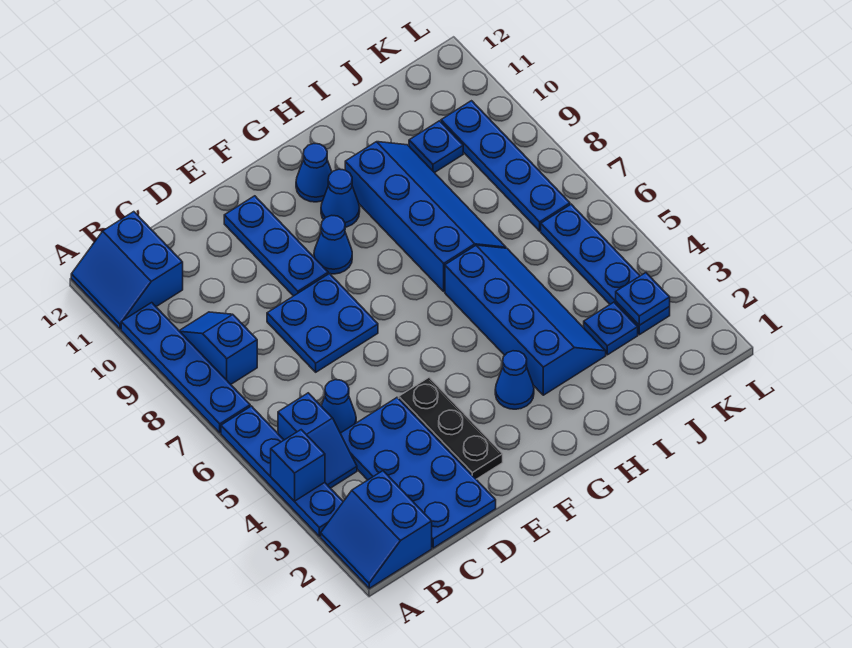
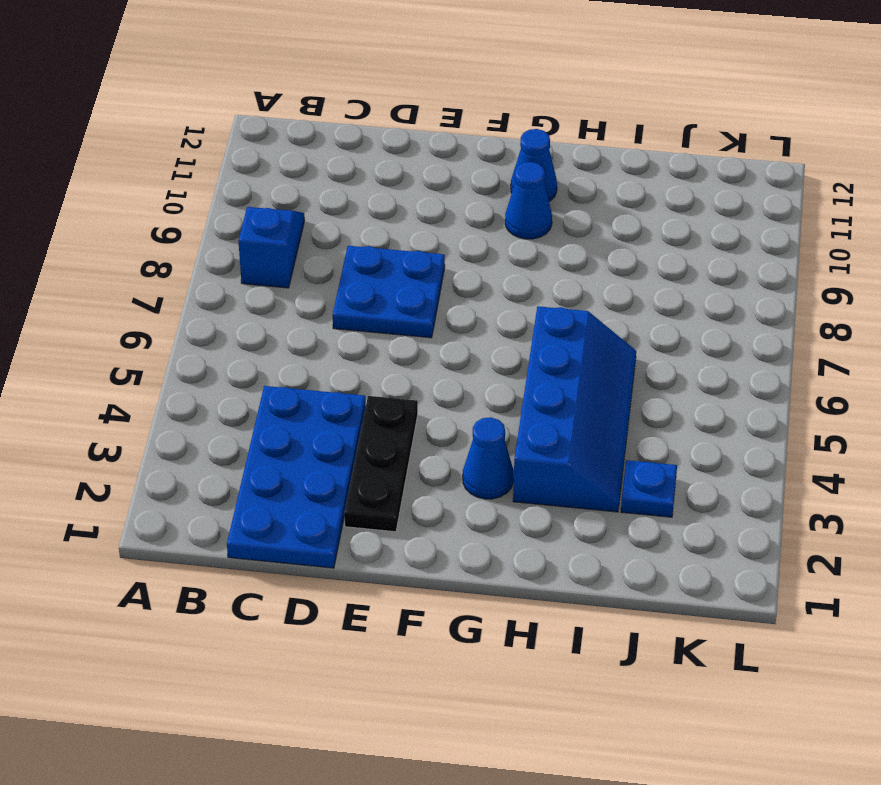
none -> blue slope A1:B2 level 1 top B
none -> blue plate A3:A6 level 1
none -> blue plate A7:A10 level 1

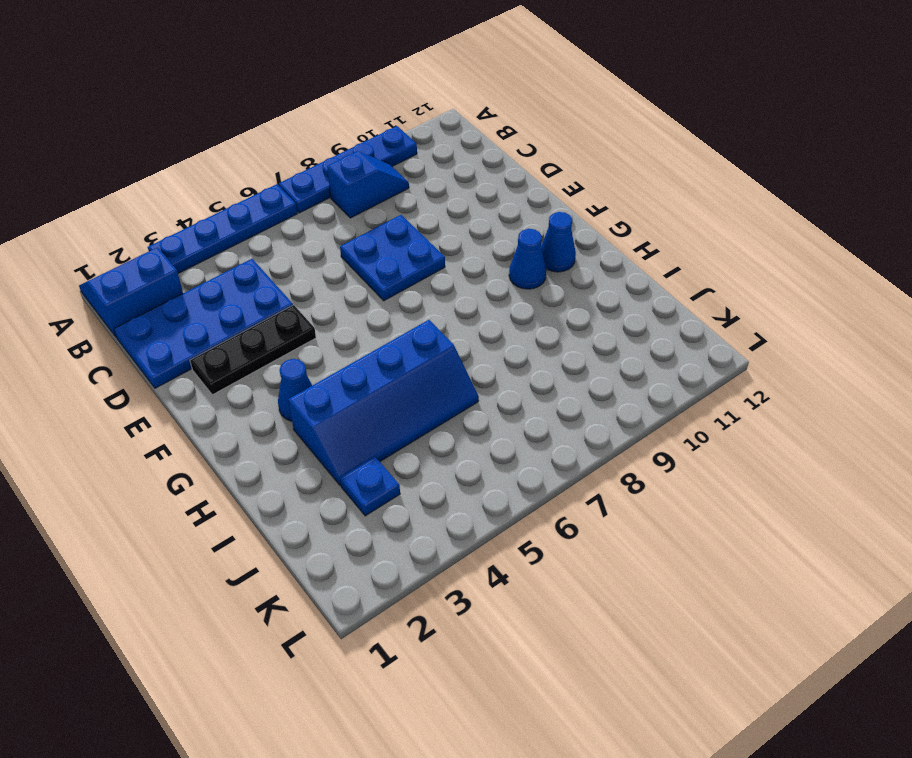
none -> blue slope A11:B12 level 1 top B
none -> blue slope B4:B5 level 1 top 5
none -> blue cone C5 level 1

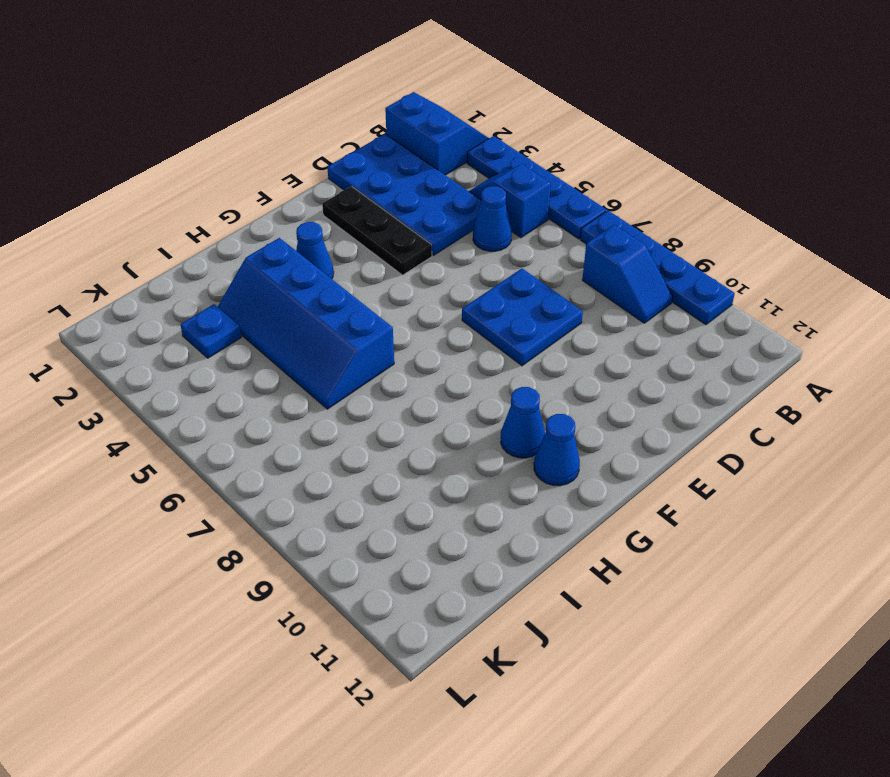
none -> blue slope A11:B12 level 1 top B
none -> blue plate E9:E11 level 1
none -> blue cone F9 level 1

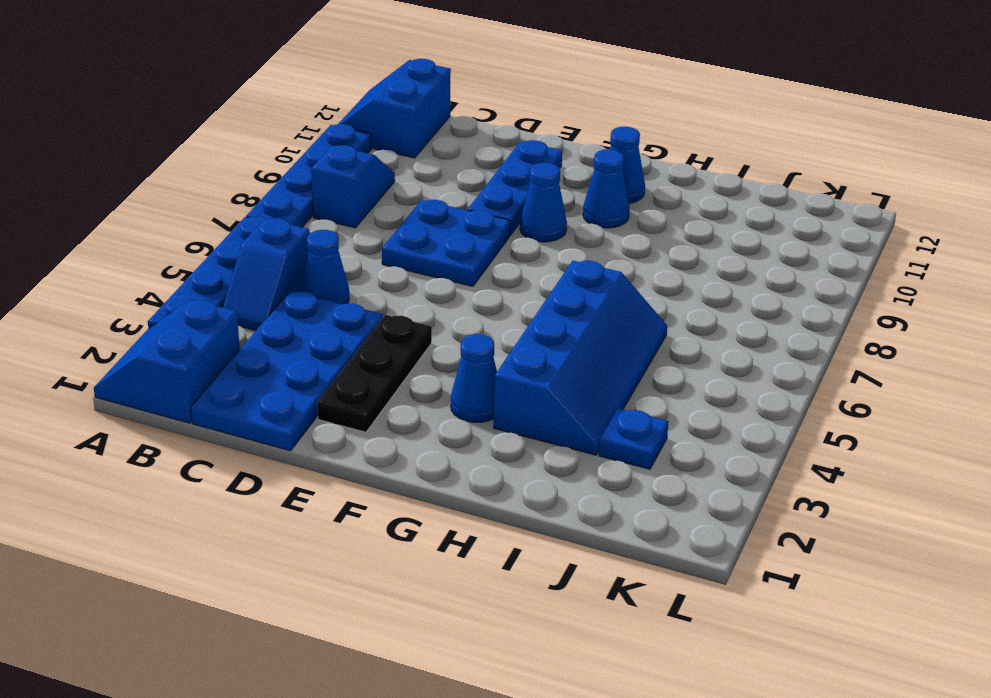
none -> blue slope H7:I10 level 1 top H
none -> blue plate J10 level 1
none -> blue plate K3:K6 level 1

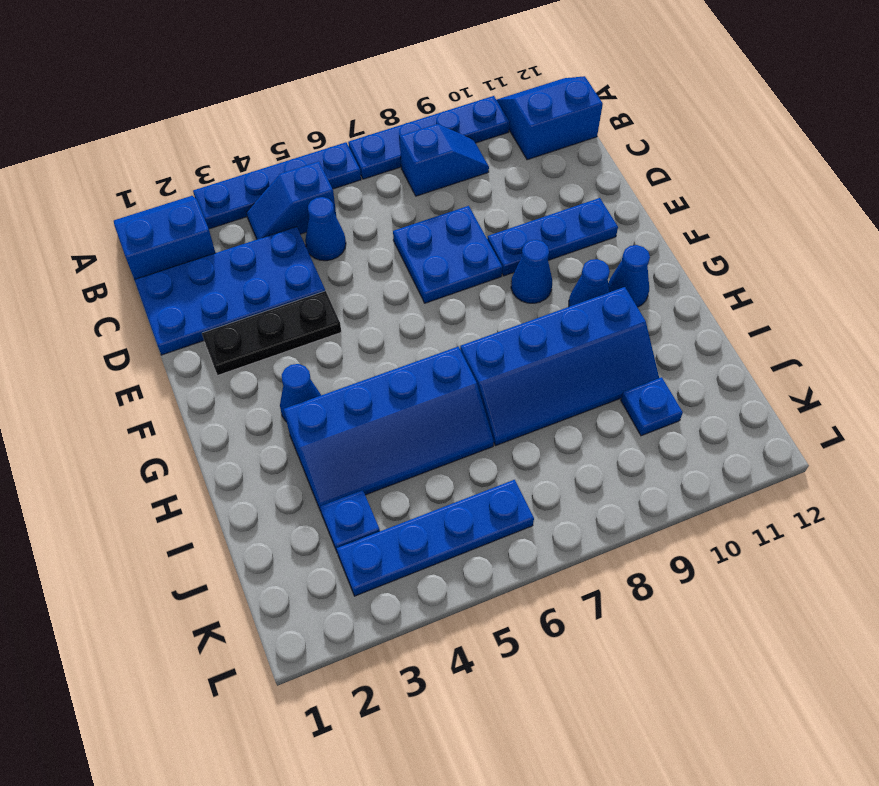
none -> blue plate K7:K10 level 1
none -> blue brick A4 level 2
none -> blue plate K3 level 2

